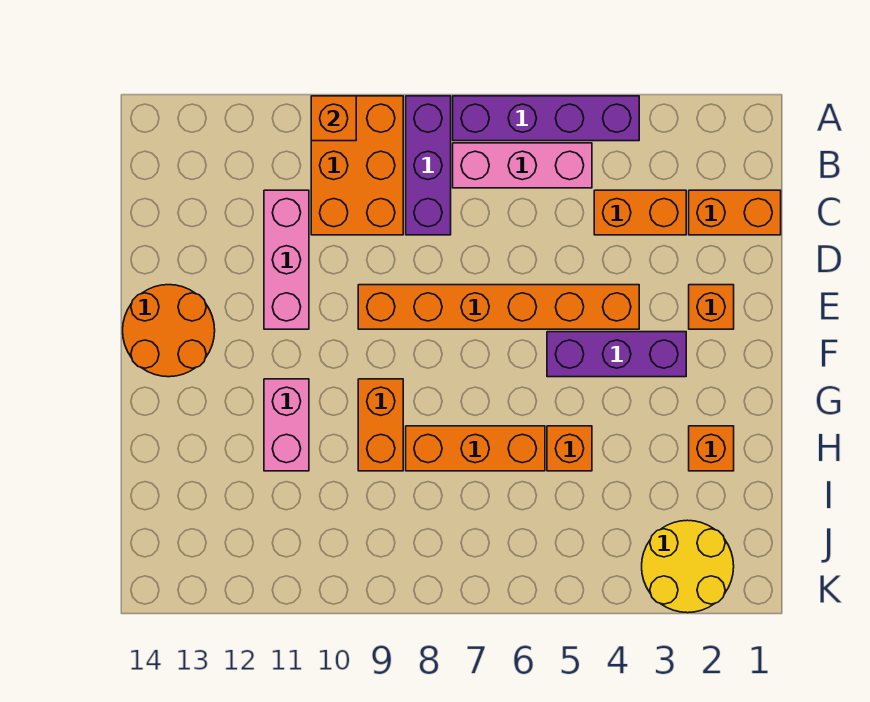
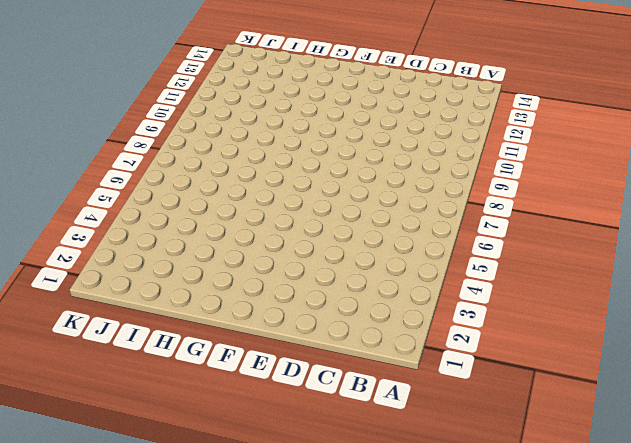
none -> purple brick A4:A7 level 1
none -> purple brick A8:C8 level 1
none -> orange brick A9:C10 level 1

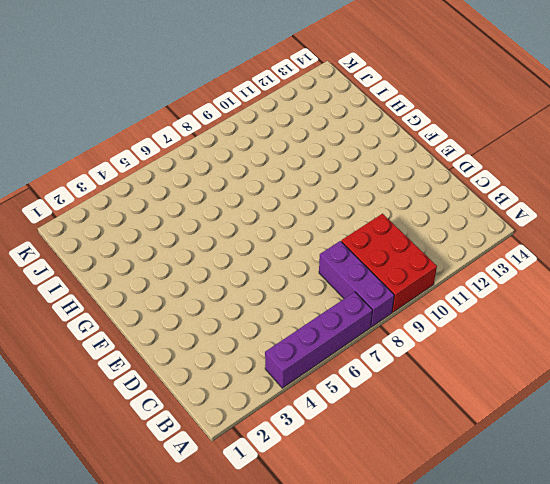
red brick A9:C10 level 1 -> orange brick A9:C10 level 1
none -> pink brick B5:B7 level 1
none -> orange brick C1:C2 level 1
none -> orange brick C3:C4 level 1

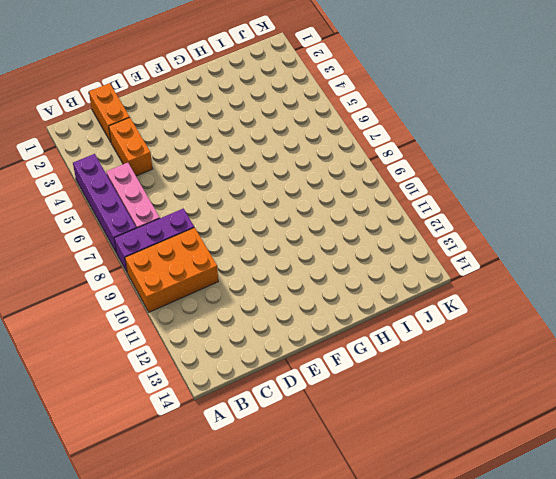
none -> pink brick C11:E11 level 1
none -> orange brick E2 level 1
none -> orange brick E4:E9 level 1

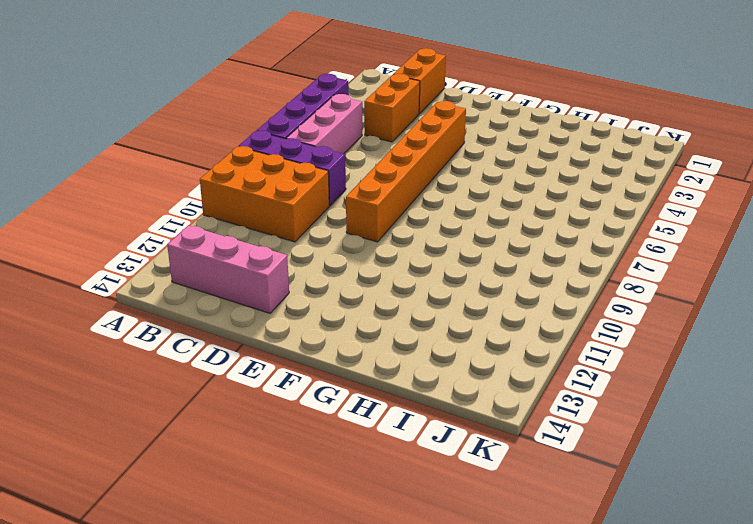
pink brick B13:D13 level 1 -> pink brick C11:E11 level 1
none -> orange brick E2 level 1
none -> orange round brick E13:F14 level 1
none -> purple brick F3:F5 level 1

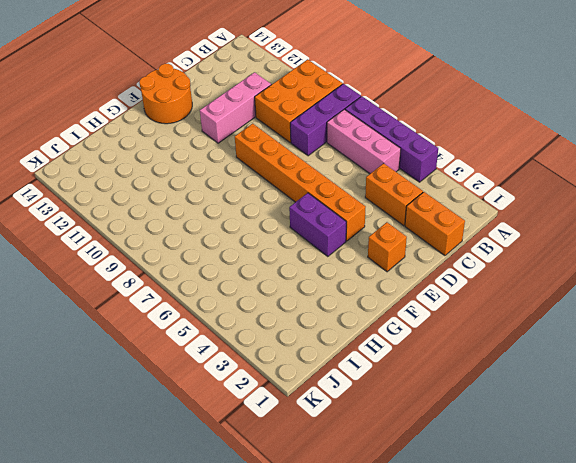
purple brick F4:F5 level 1 -> purple brick F3:F5 level 1
none -> orange brick G9:H9 level 1
none -> pink brick G11:H11 level 1
none -> orange brick H2 level 1

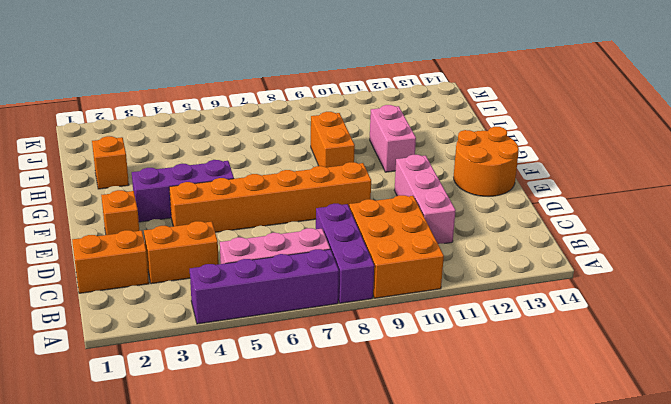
none -> orange brick H5 level 1
none -> orange brick H6:H8 level 1
none -> yellow round brick J2:K3 level 1

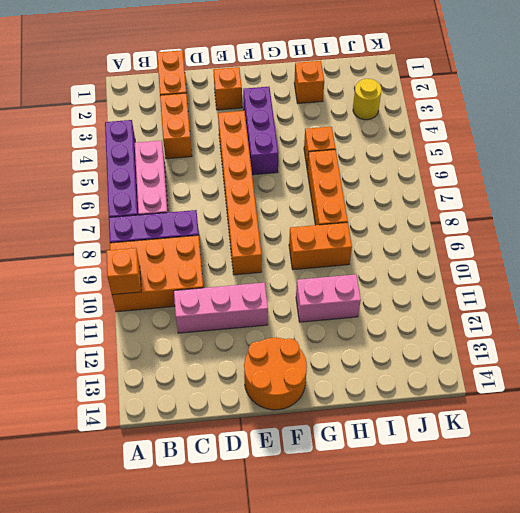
yellow round brick J3 level 1 -> yellow round brick J2:K3 level 1

